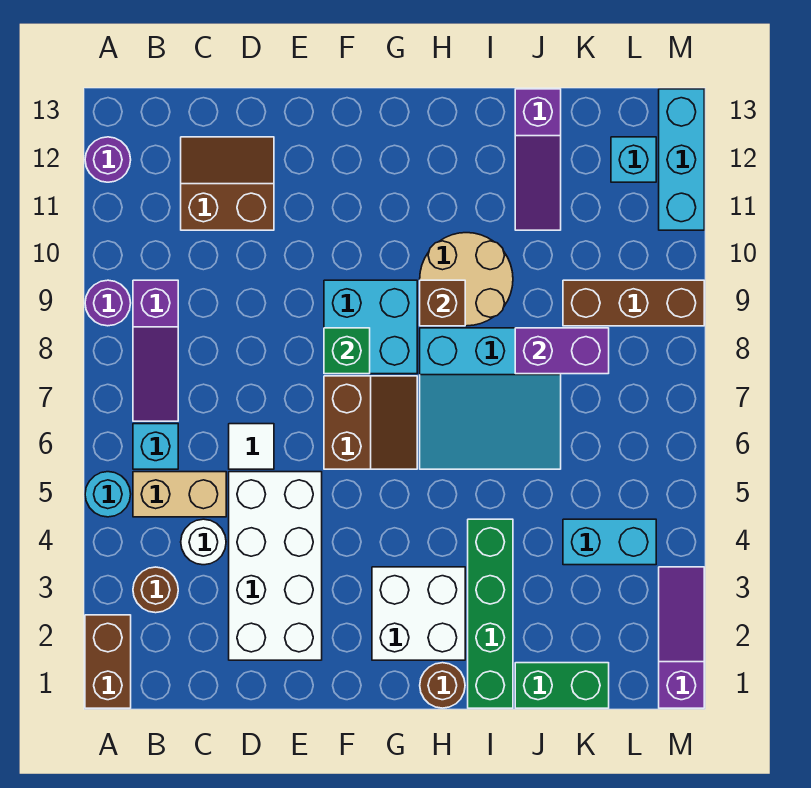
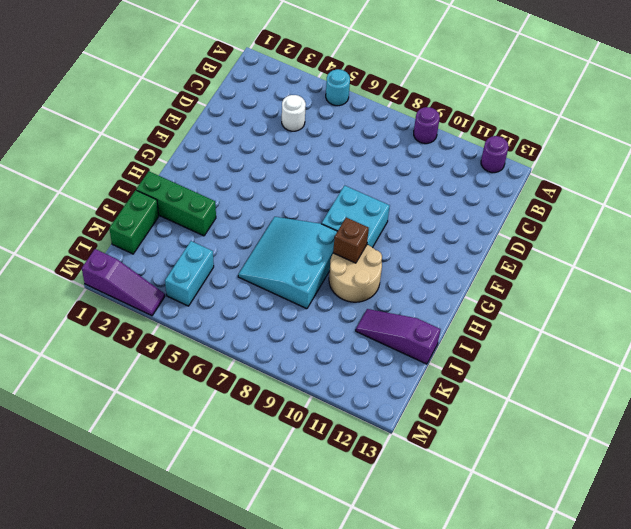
green brick I1:I3 level 1 -> green brick I1:I4 level 1
none -> brown brick A1:A2 level 1
none -> brown round brick B3 level 1
none -> tan brick B5:C5 level 1

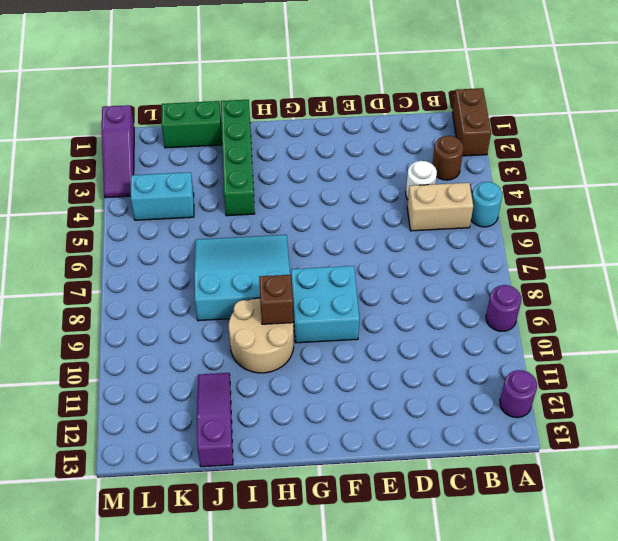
none -> cyan brick B6 level 1
none -> purple slope B7:B9 level 1 top 9
none -> brown slope C11:D12 level 1 top 11

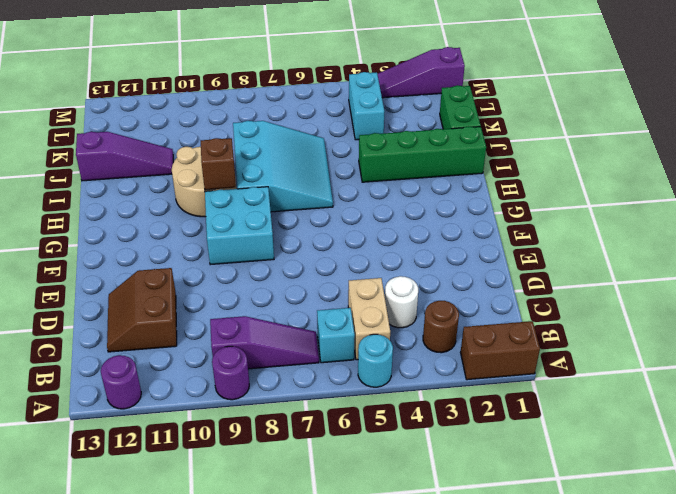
none -> white brick D2:E5 level 1
none -> white tile D6 level 1
none -> brown slope F6:G7 level 1 top F

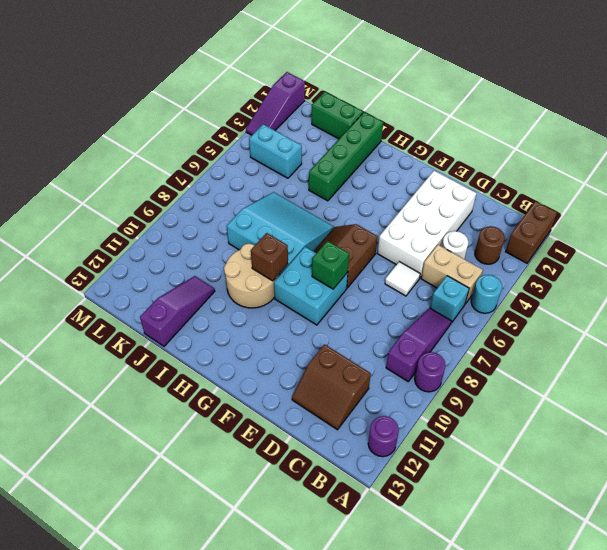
none -> white brick G2:H3 level 1
none -> brown round brick H1 level 1
none -> brown brick K9:M9 level 1

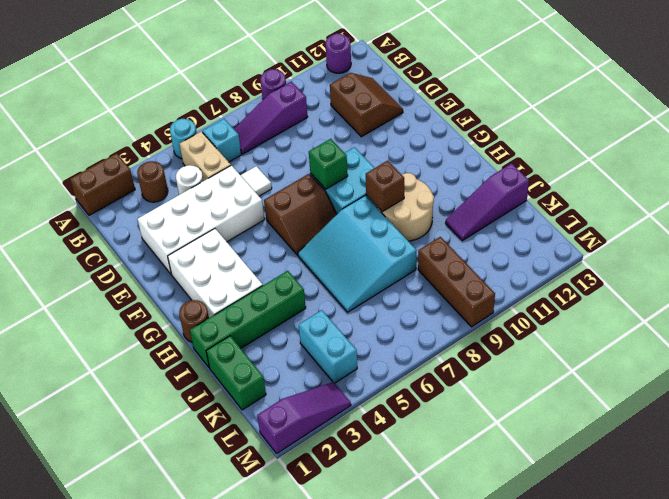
white brick F2:H3 level 1 -> white brick G2:H3 level 1
none -> cyan brick L12 level 1
none -> cyan brick M11:M13 level 1
none -> purple brick J8:K8 level 2

